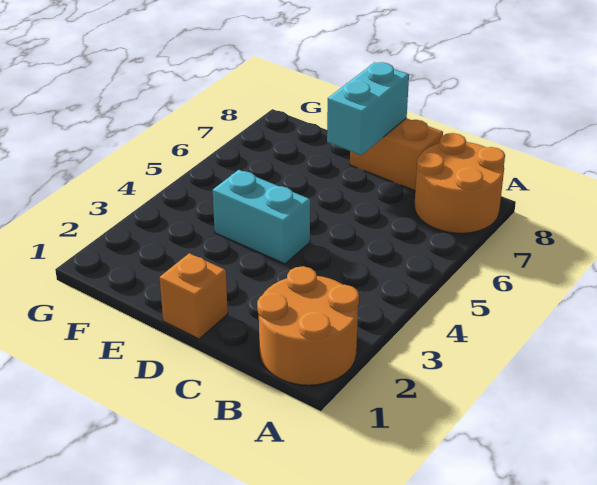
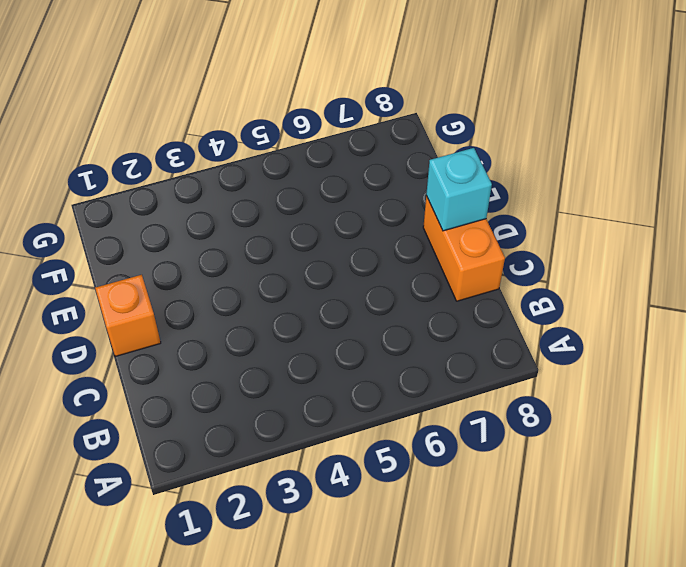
cyan brick D8 level 2 -> cyan brick D7:D8 level 2
none -> orange round brick A1:B2 level 1
none -> orange round brick A7:B8 level 1

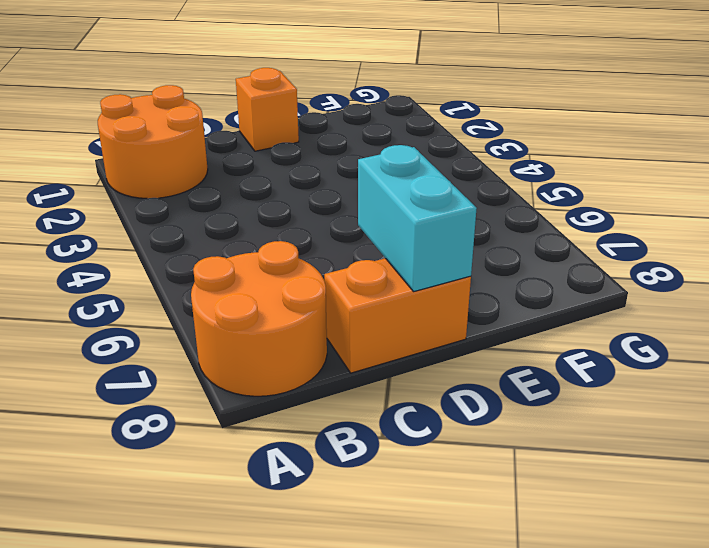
none -> cyan brick D4:E4 level 1

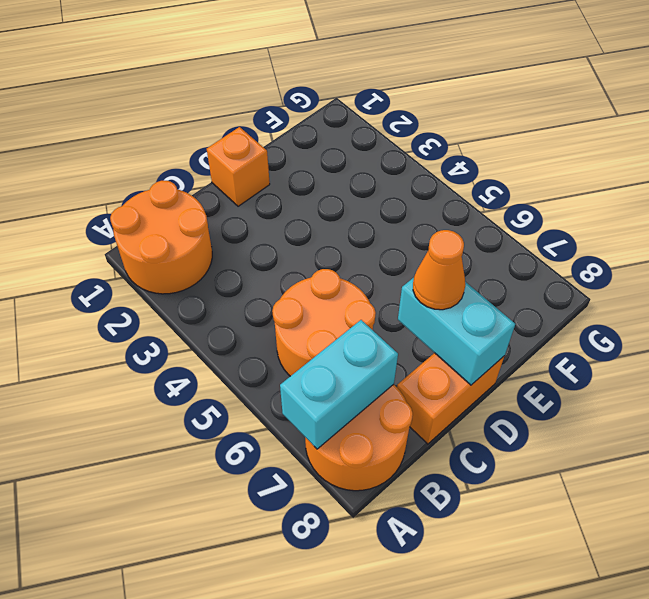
cyan brick A7:B7 level 2 -> cyan brick D4:E4 level 1
orange round brick B5:C6 level 1 -> none
orange cone D7 level 3 -> none

